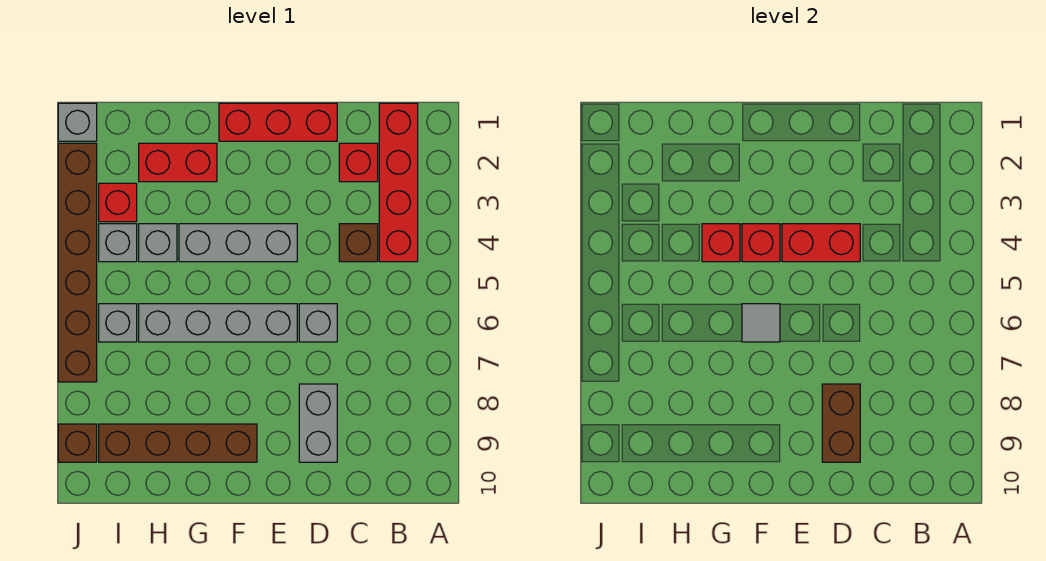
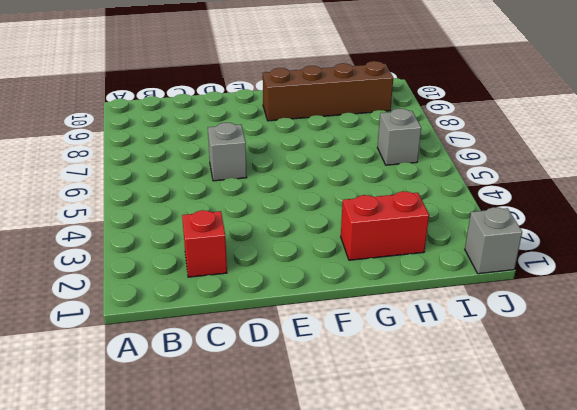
none -> red brick B1:B4 level 1
none -> brown brick C4 level 1
none -> red brick D1:F1 level 1

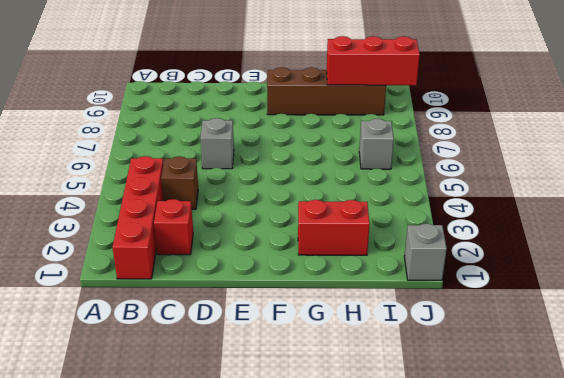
red brick H9:J9 level 2 -> red brick D1:F1 level 1
none -> grey brick D8:D9 level 1
none -> grey brick E4:G4 level 1
none -> grey brick E6:H6 level 1

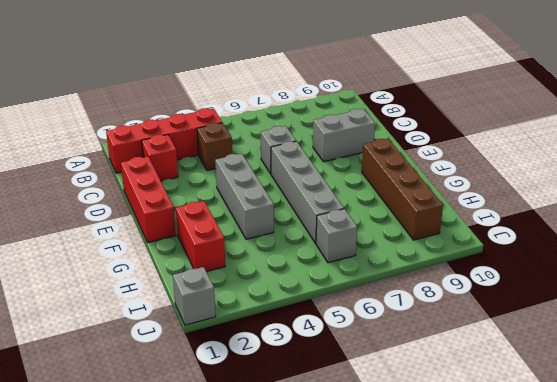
none -> grey brick H4 level 1
none -> red brick I3 level 1
none -> grey brick I4 level 1

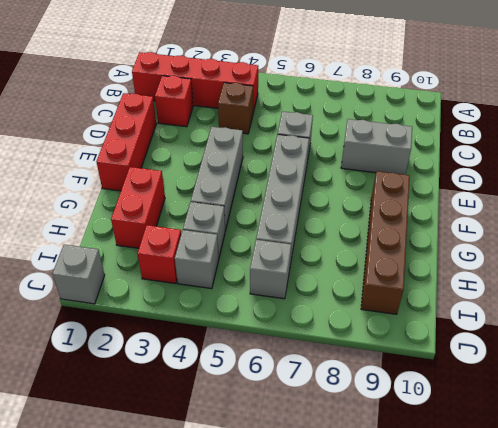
none -> brown brick J2:J7 level 1
none -> brown brick J9 level 1
none -> red brick D4:E4 level 2

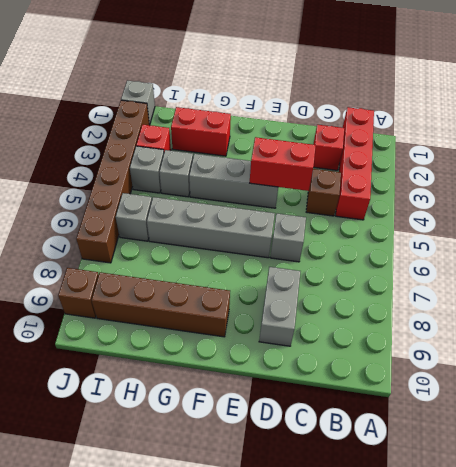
none -> red brick D1:F1 level 1
none -> brown brick D8:D9 level 2
none -> red brick F4 level 2

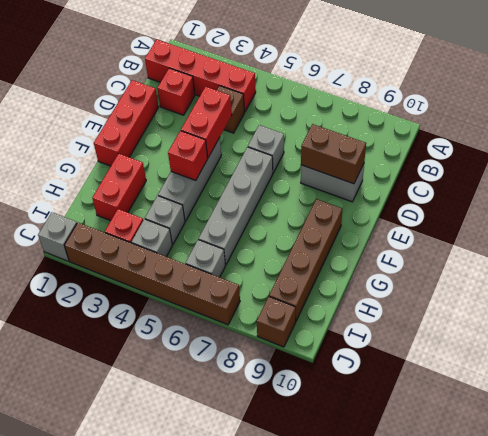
none -> grey tile F6 level 2
none -> red brick G4 level 2

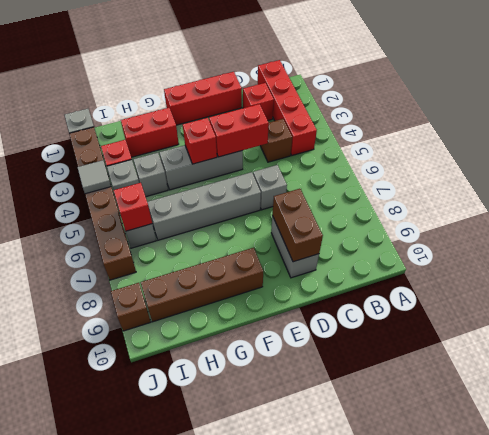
red brick I6 level 2 -> red brick G4 level 2
grey tile J4 level 2 -> grey tile F6 level 2

